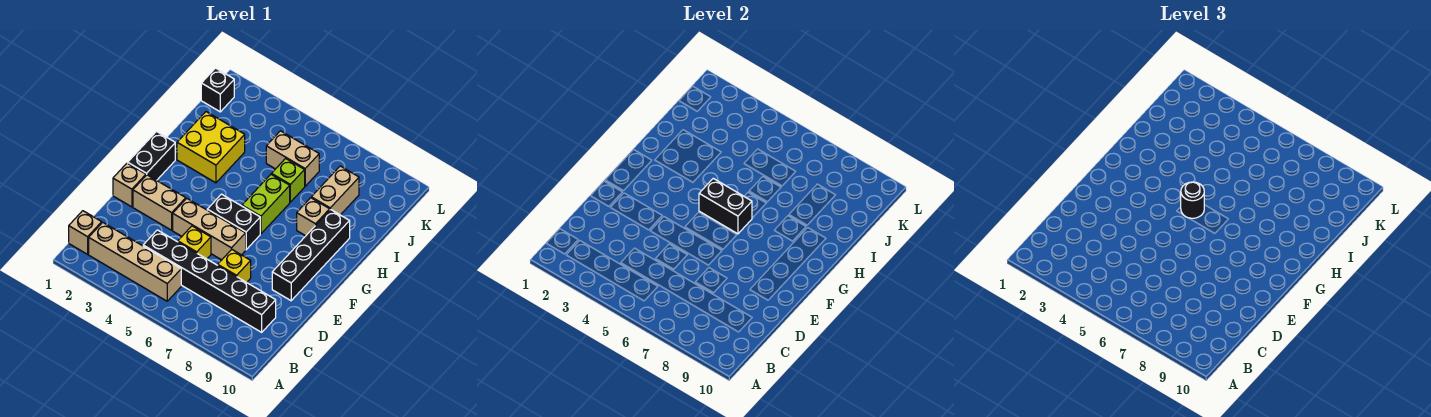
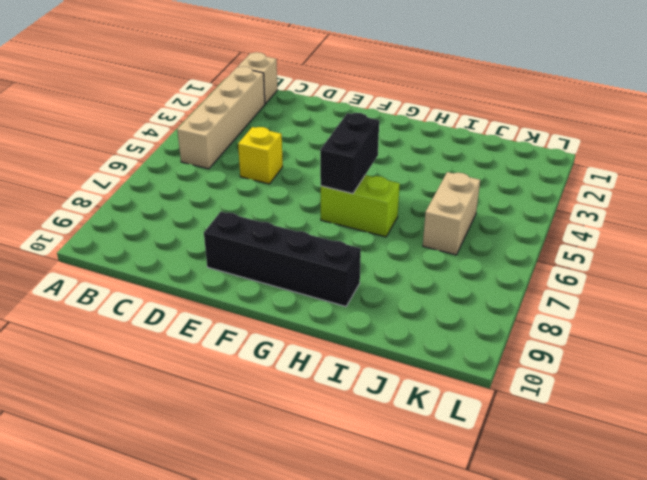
none -> black brick C4:C9 level 1
none -> yellow brick D7 level 1
none -> tan brick E1 level 1

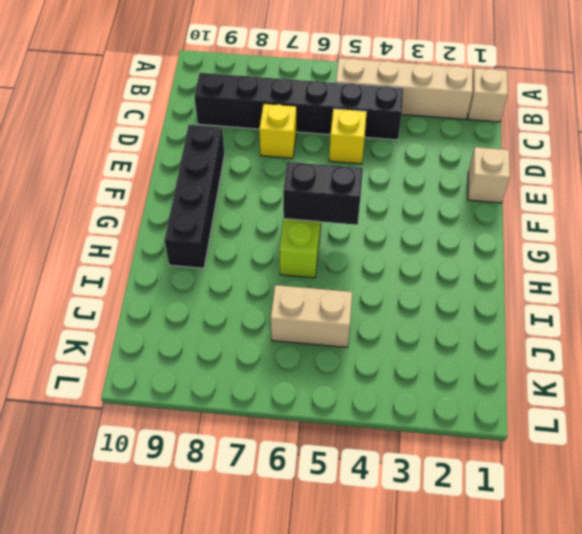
none -> tan brick E2:E3 level 1
none -> tan brick E4:E6 level 1
none -> black brick F1:G1 level 1

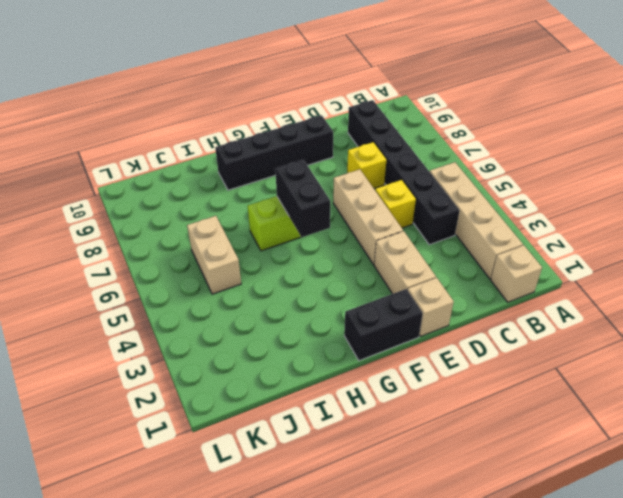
none -> black brick F5:F6 level 1
none -> yellow brick H2:I3 level 1
none -> tan brick H8 level 1

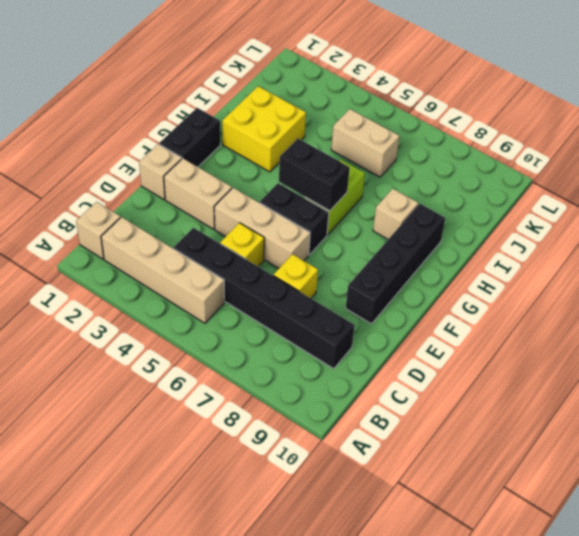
none -> lime brick I6 level 1
none -> tan brick I8:J8 level 1
none -> black brick K1 level 1

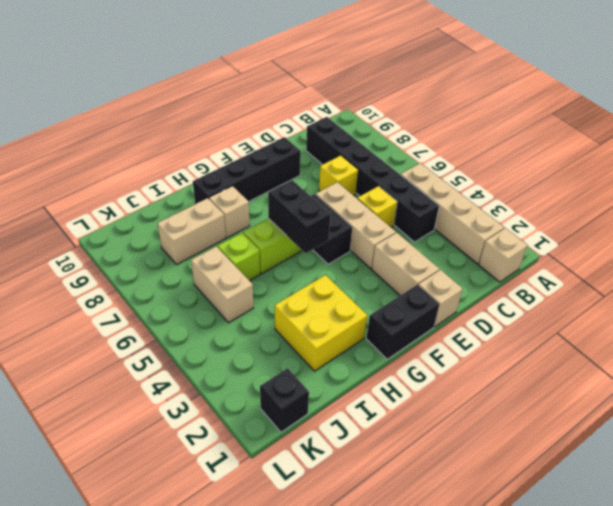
none -> black round brick G5 level 3

